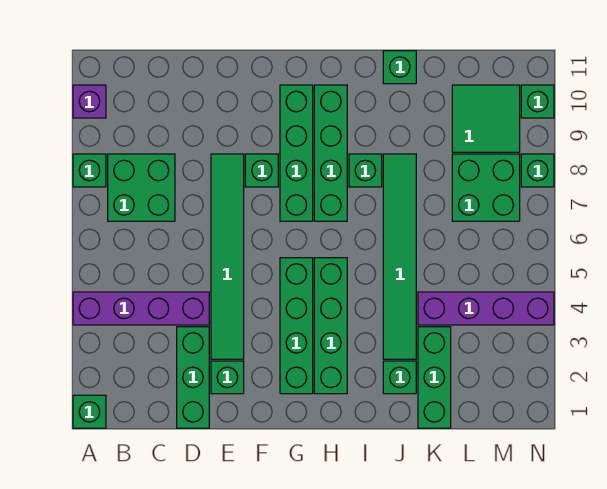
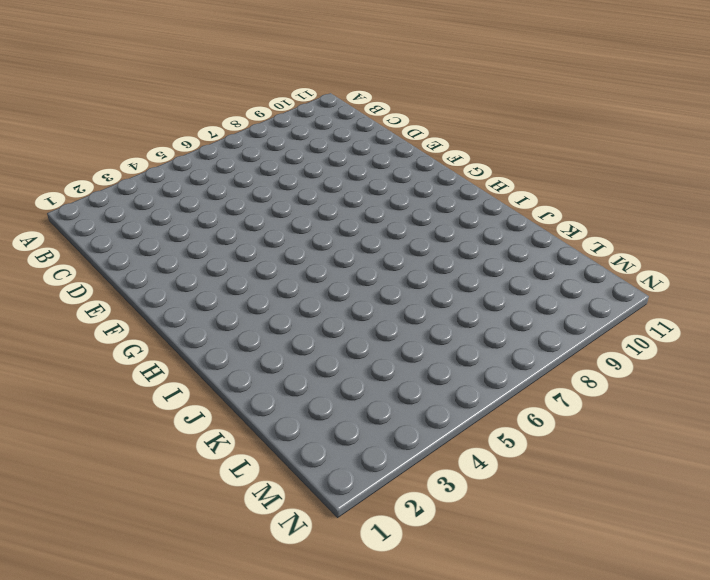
none -> green brick A1 level 1
none -> purple brick A4:D4 level 1
none -> green brick A8 level 1

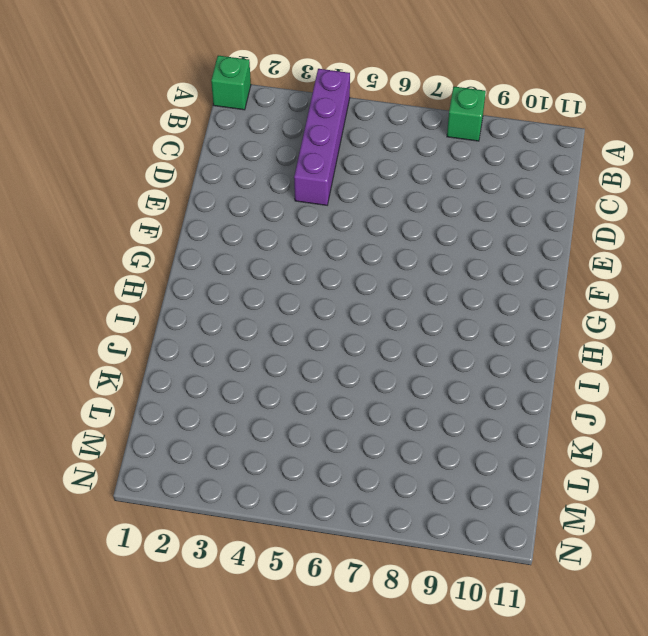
none -> purple brick A10 level 1
none -> green brick B7:C8 level 1
none -> green brick D1:D3 level 1

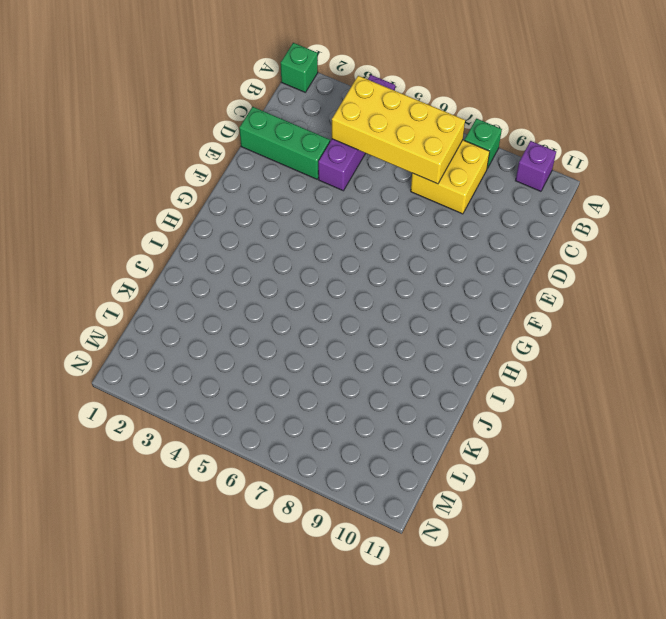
yellow brick B4:C7 level 2 -> none
yellow brick B7:C8 level 1 -> green brick B7:C8 level 1
none -> green brick E2 level 1
none -> green tile E3:E8 level 1
none -> green brick F8 level 1

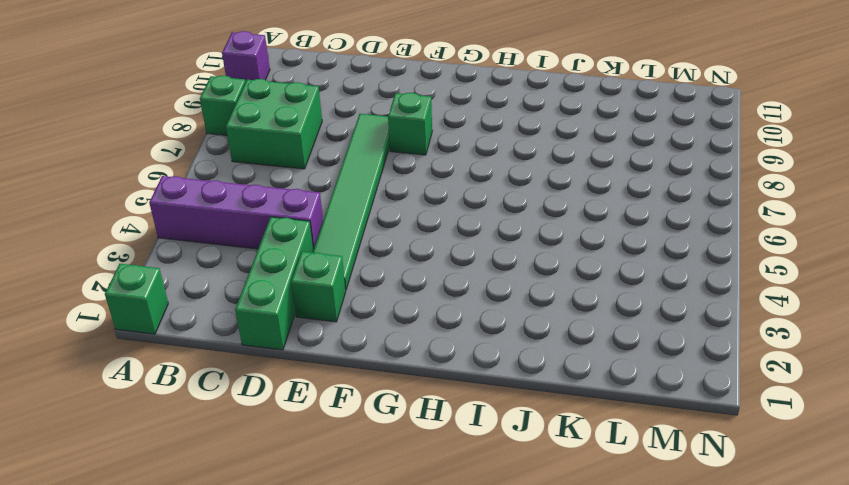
none -> green brick G2:G5 level 1
none -> green brick G7:G10 level 1
none -> green brick H2:H5 level 1

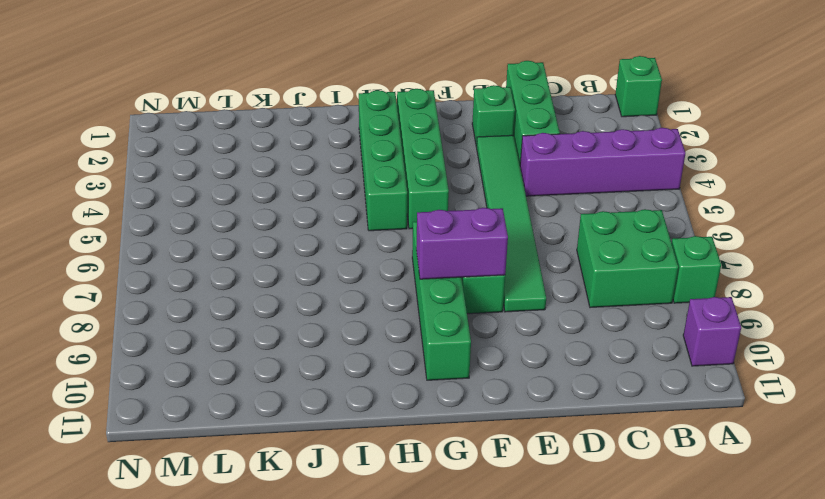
purple brick F8:G8 level 2 -> none
none -> green brick H7:H10 level 1
none -> green brick I8 level 1
none -> green brick J2 level 1

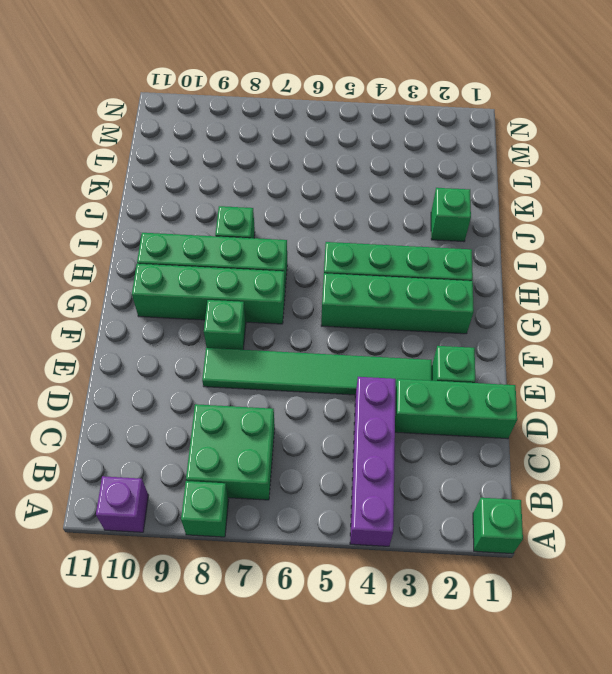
none -> green tile J3:J8 level 1
none -> green brick J11 level 1
none -> green brick K1:K3 level 1

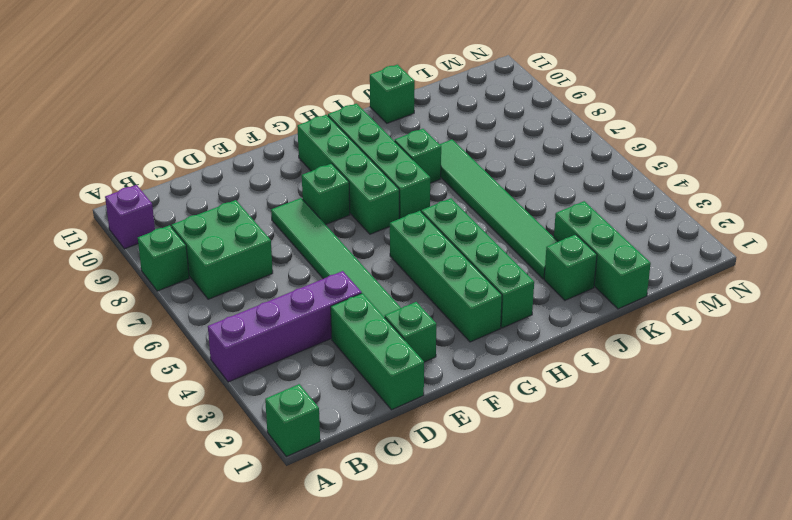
none -> purple brick K4:N4 level 1
none -> green brick L7:M8 level 1
none -> green tile L9:M10 level 1

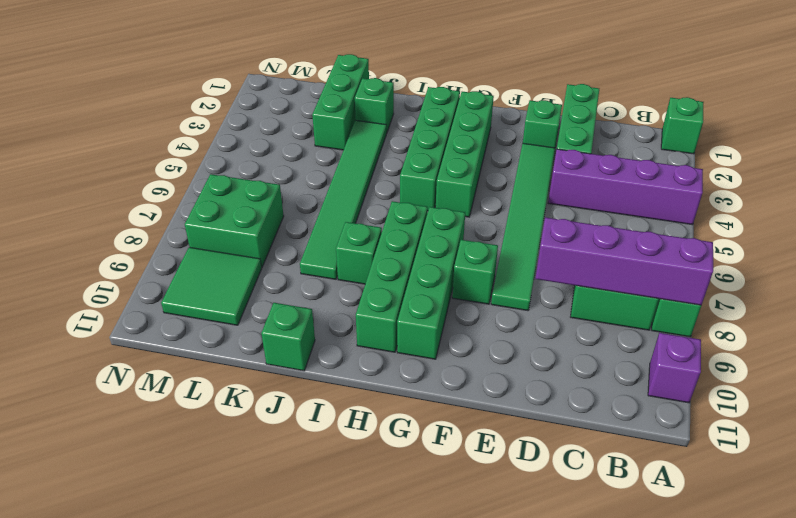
purple brick A8:D8 level 2 -> purple brick K4:N4 level 1
none -> green brick N8 level 1
none -> green brick N10 level 1

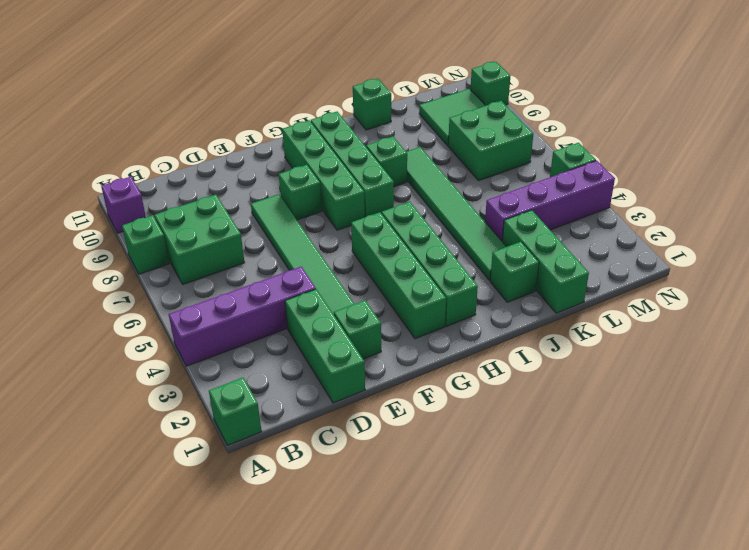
green brick N5 level 1 -> green brick N8 level 1

